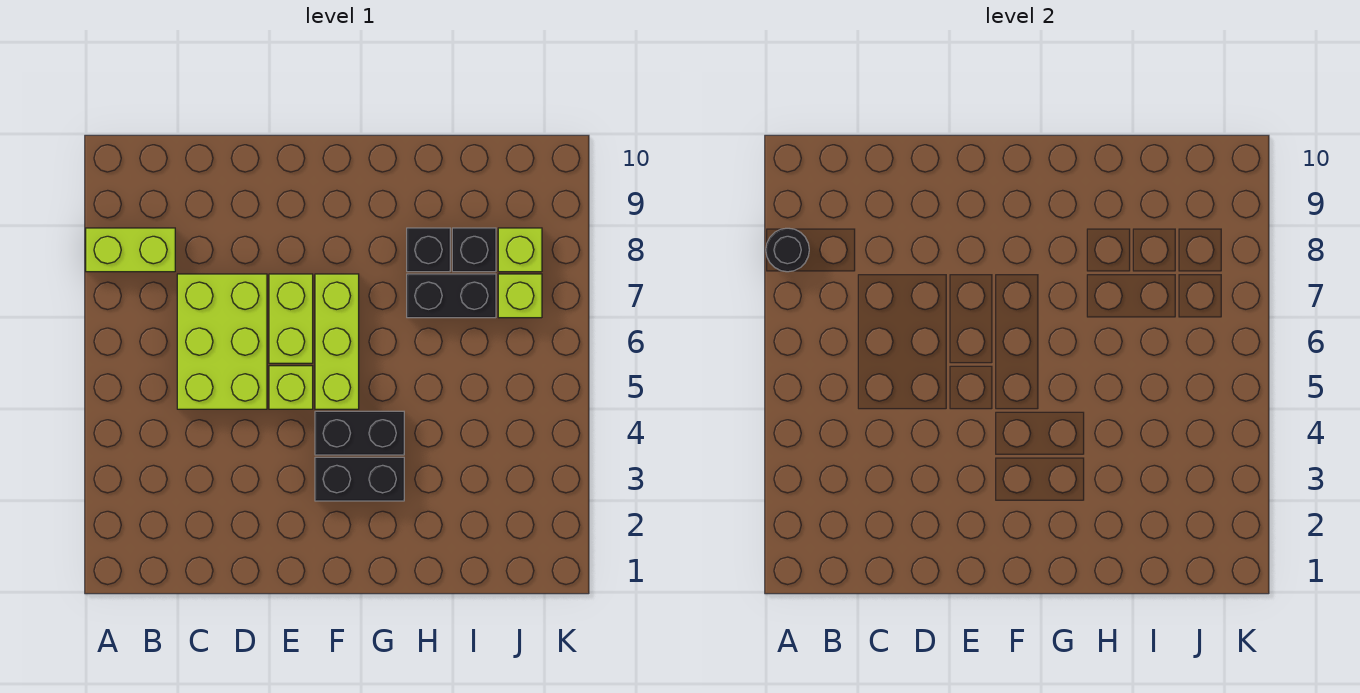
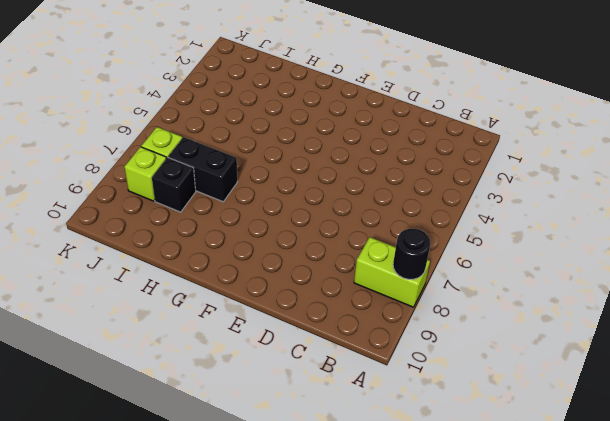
none -> lime brick C5:D7 level 1
none -> lime brick E5 level 1
none -> lime brick E6:E7 level 1

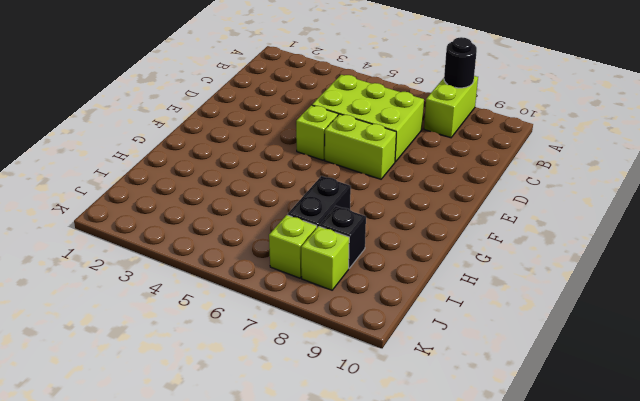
none -> black brick F3:G3 level 1
none -> black brick F4:G4 level 1
none -> lime brick F5:F7 level 1

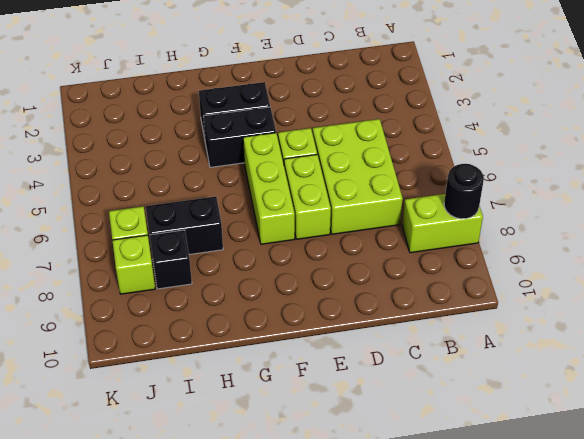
none -> black brick H8 level 1

